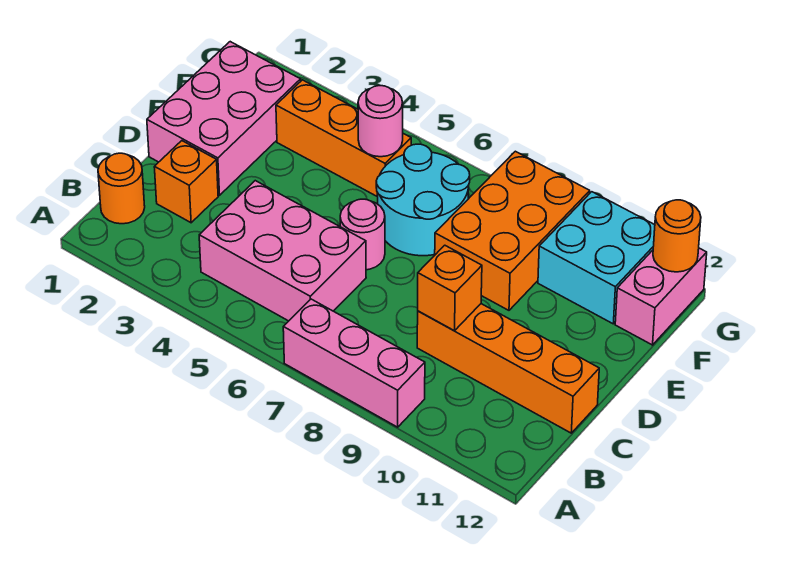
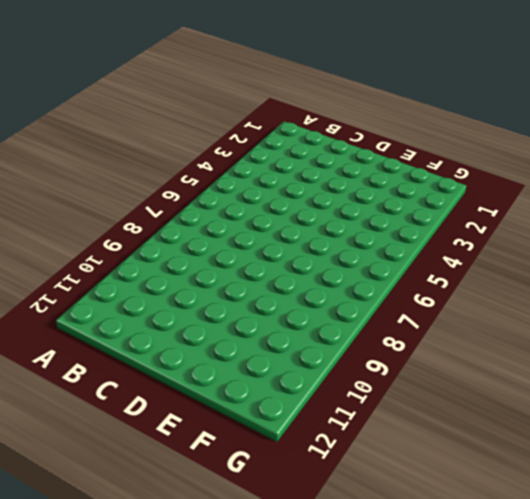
none -> pink brick A7:A9 level 1
none -> orange round brick B1 level 1
none -> pink brick B4:C6 level 1

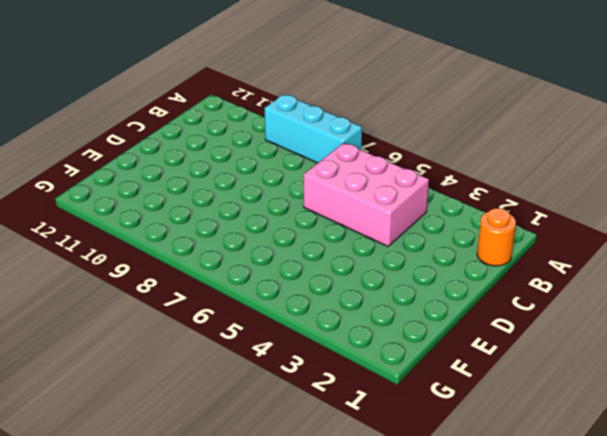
cyan brick A7:A9 level 1 -> pink brick A7:A9 level 1
none -> orange brick C2 level 1
none -> orange brick C9:C12 level 1
none -> pink brick D1:F2 level 1

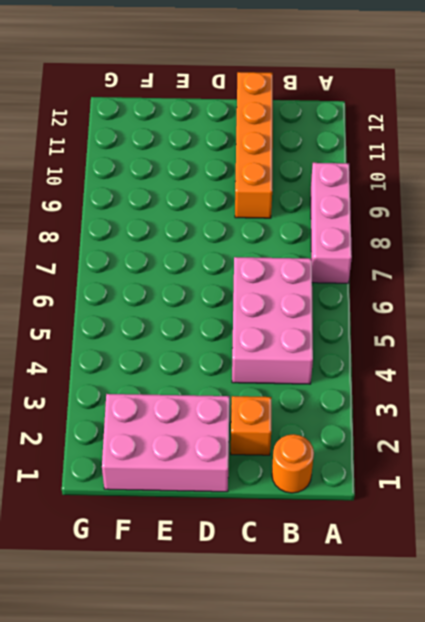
none -> pink round brick D6 level 1
none -> cyan round brick E6:F7 level 1
none -> orange brick E8:G9 level 1

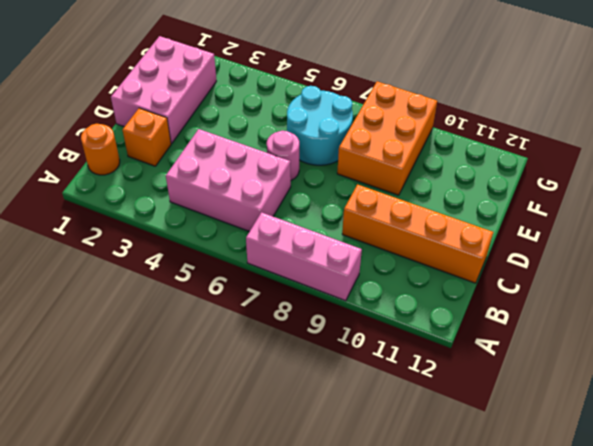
none -> orange brick F3:F5 level 1
none -> cyan brick F10:G11 level 1
none -> pink brick F12:G12 level 1

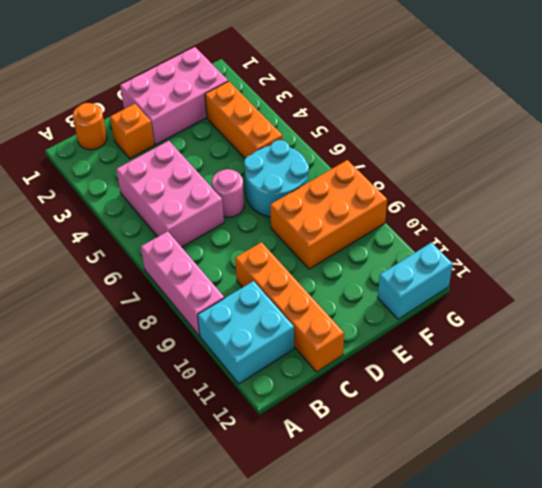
cyan brick A10:B11 level 1 -> cyan brick F10:G11 level 1
cyan brick F12:G12 level 1 -> pink brick F12:G12 level 1
none -> orange brick C9 level 2
none -> pink round brick F5 level 2
none -> orange round brick G12 level 2

